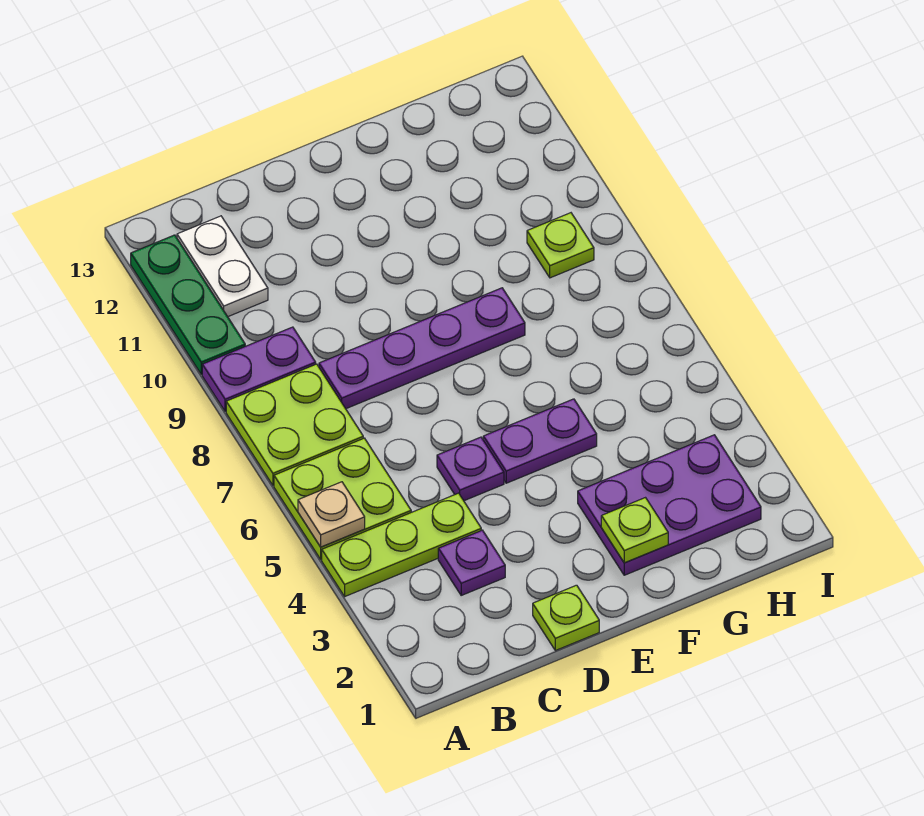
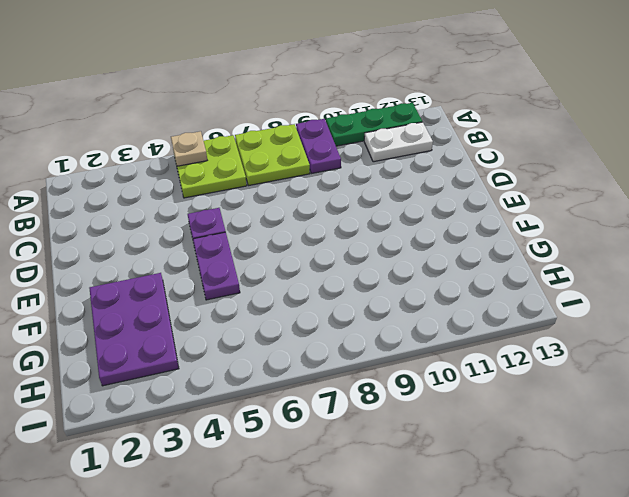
none -> lime plate A4:C4 level 1
none -> purple plate C3 level 1
none -> purple plate C8:F8 level 1

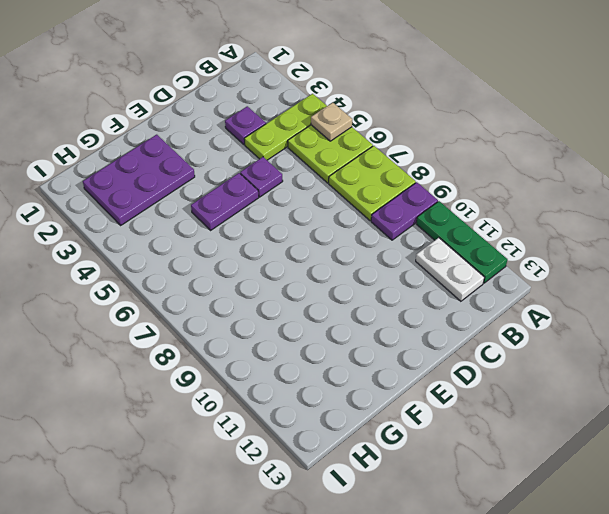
none -> purple plate C8:F8 level 1
none -> lime plate D1 level 1
none -> lime plate H9 level 1

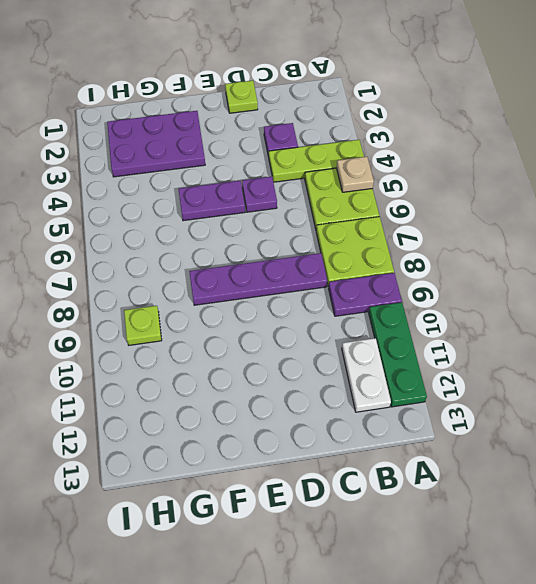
none -> lime plate F2 level 2

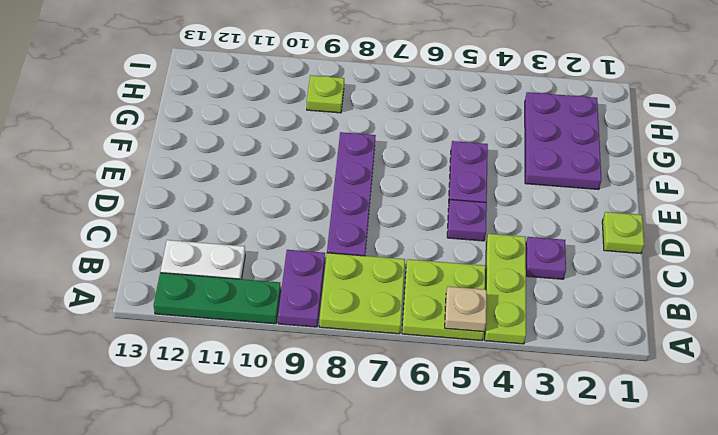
none -> lime plate F2 level 2

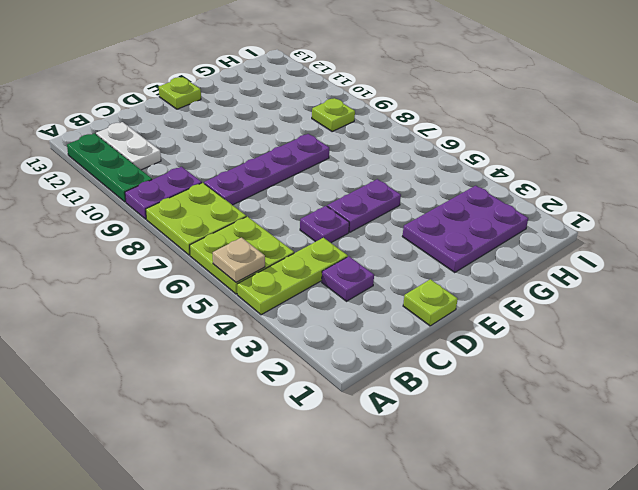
lime plate E13 level 1 -> lime plate F2 level 2

